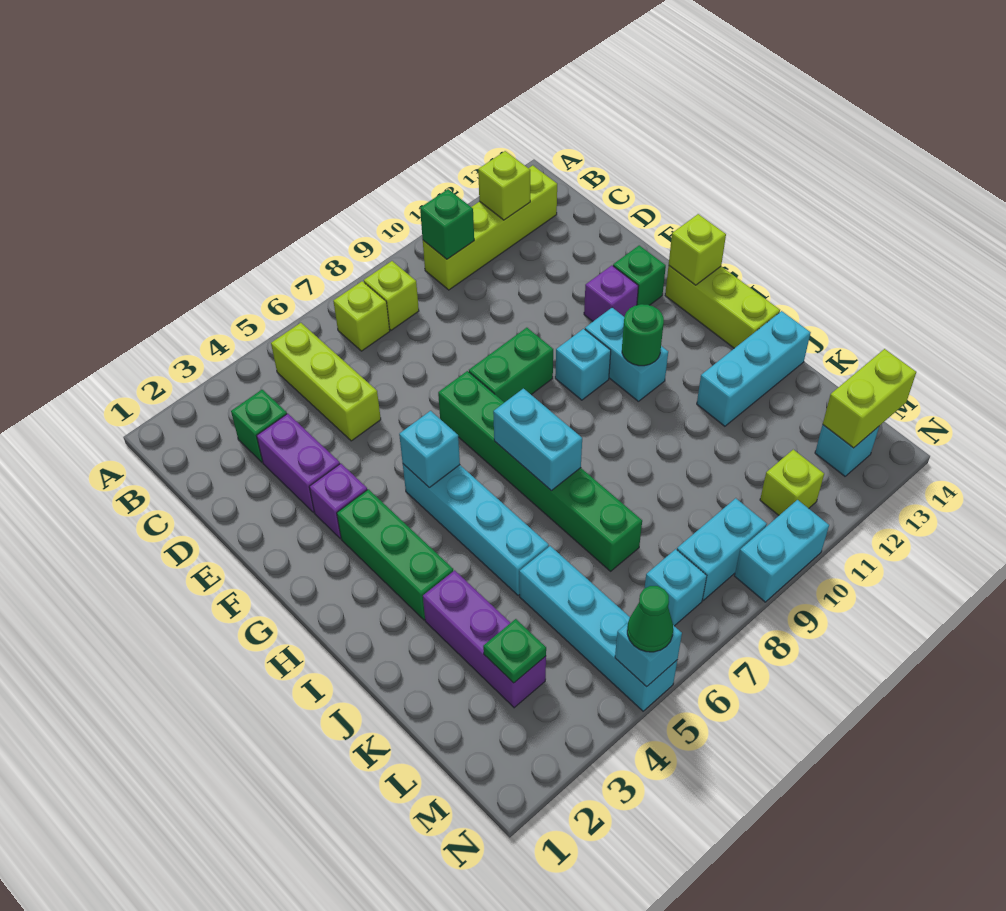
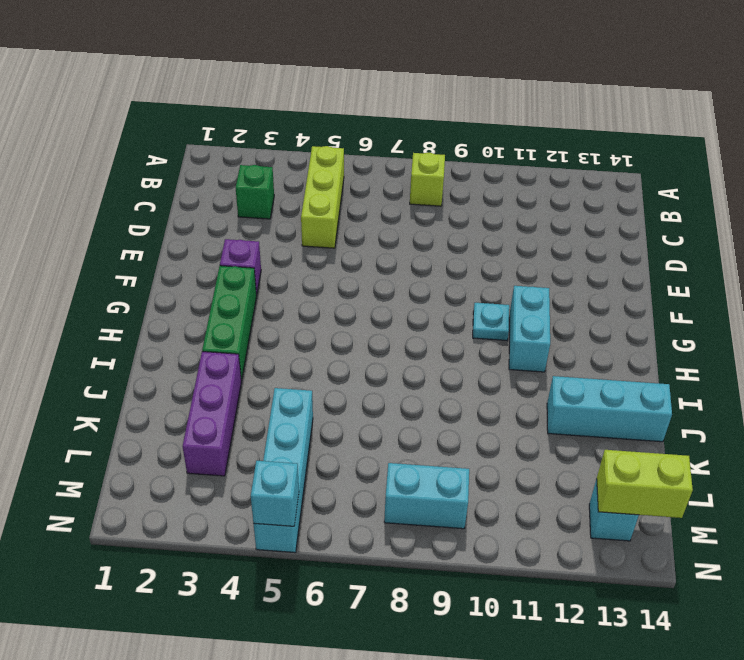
cyan plate G10 level 1 -> cyan brick G10 level 1
none -> lime brick B7 level 1
none -> lime brick B10:B13 level 1
none -> purple brick D3:E3 level 1
none -> green brick F7:K7 level 1

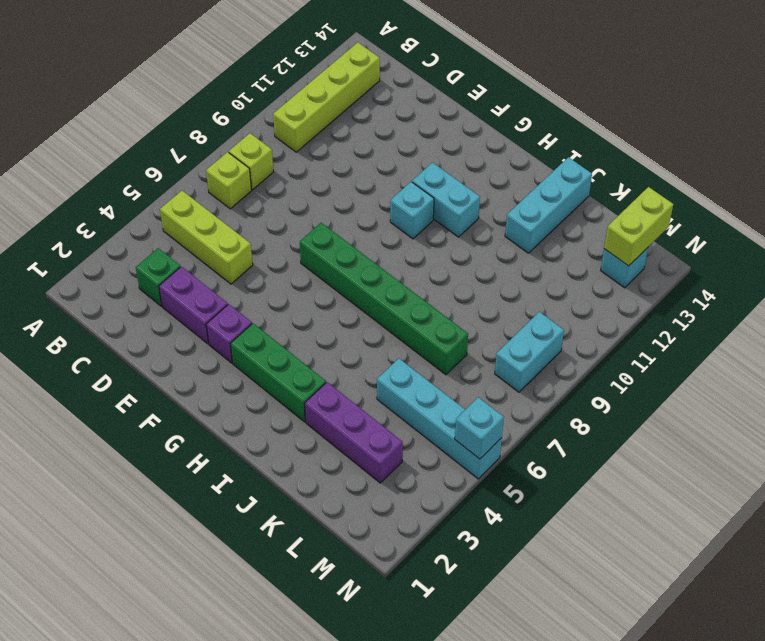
none -> green brick F8:F9 level 1
none -> purple brick F12 level 1
none -> green brick F13 level 1
none -> cyan brick G5:J5 level 1

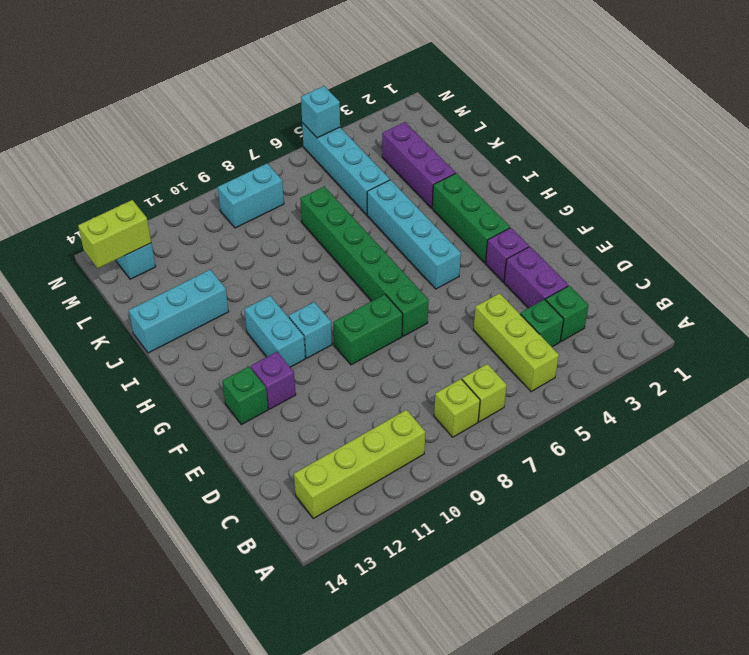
green brick C4 level 1 -> green brick B10 level 2
none -> lime brick G14:I14 level 1
none -> cyan brick M7 level 1
none -> lime brick M11 level 1
none -> cyan brick N9:N10 level 1

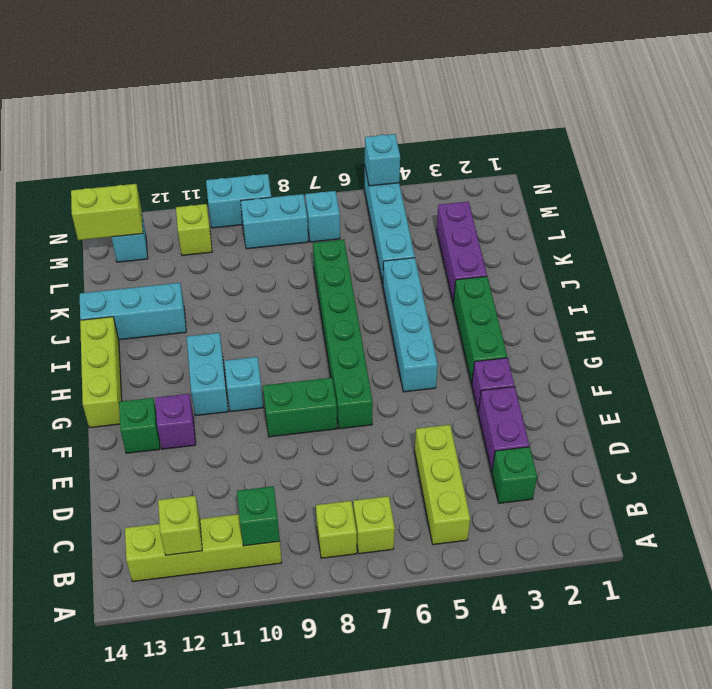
none -> cyan brick G5 level 2
none -> lime brick G14 level 2
none -> cyan brick H7:I7 level 2
none -> green round brick H11 level 2

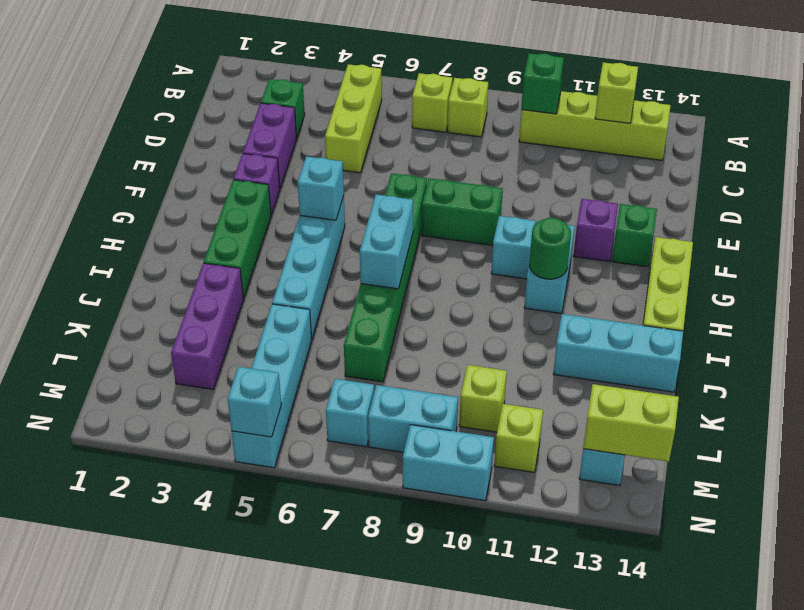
lime brick L10 level 1 -> lime brick G14 level 2
none -> green plate L3 level 2
none -> green cone N5 level 3

